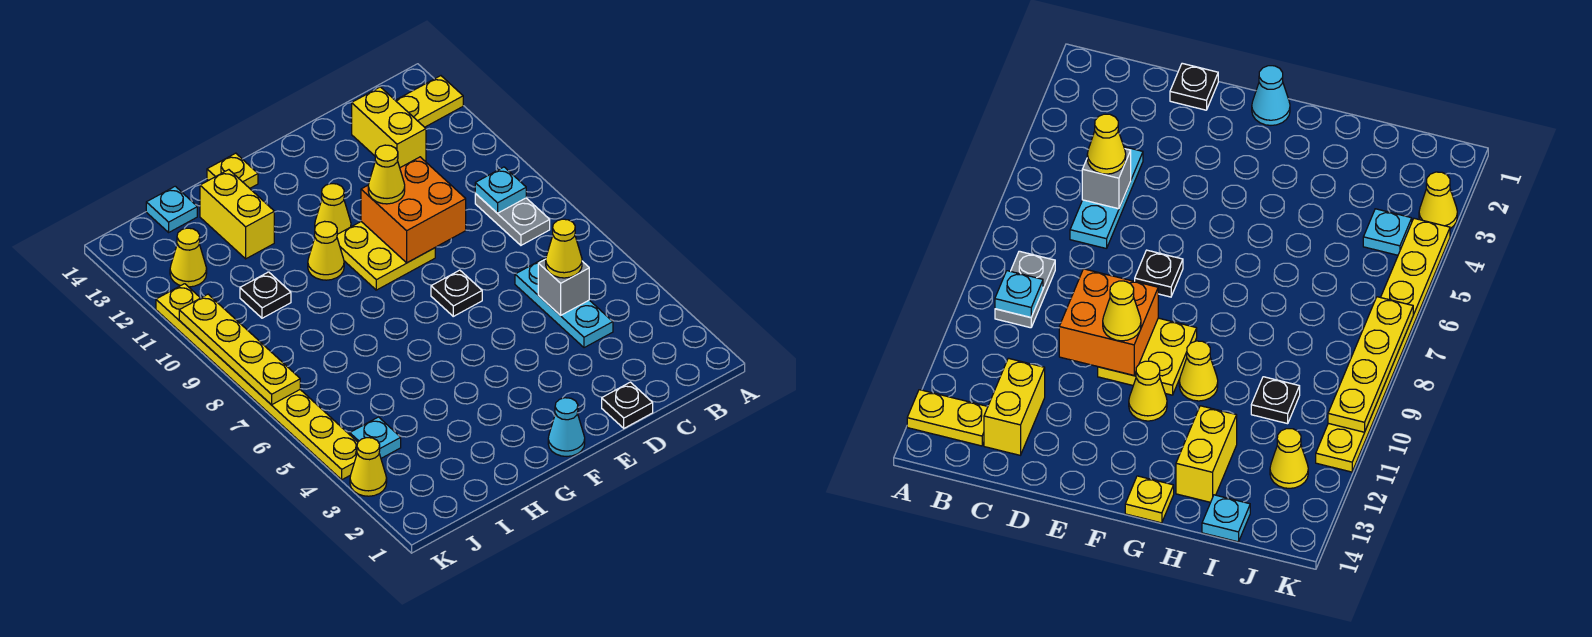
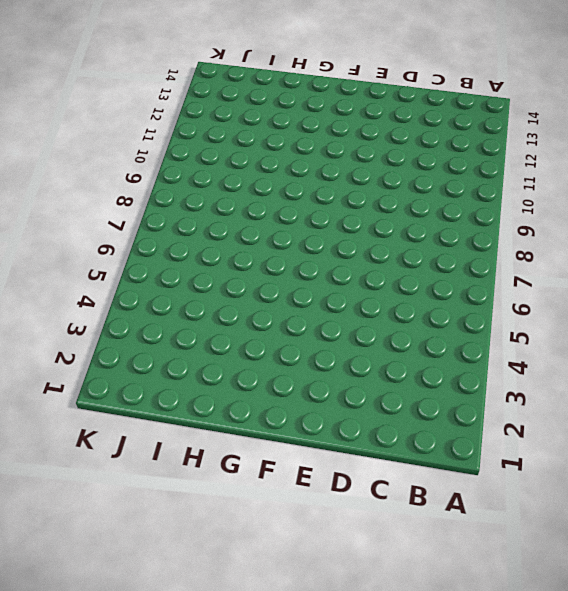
none -> yellow plate A13:B13 level 1
none -> grey plate B8:B9 level 1
none -> cyan plate C4:C6 level 1

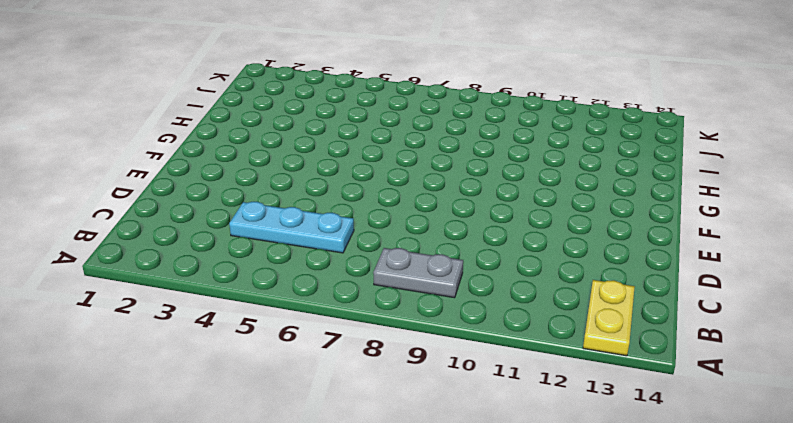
none -> yellow brick C12:C13 level 1
none -> black plate D1 level 1
none -> black plate E7 level 1

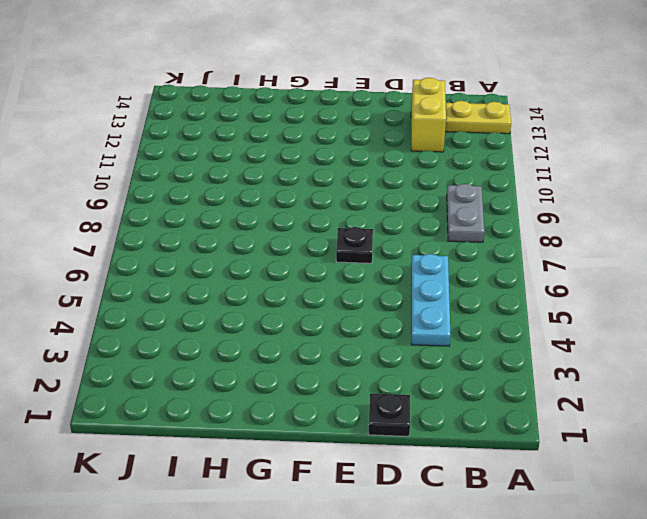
none -> yellow plate E9:F10 level 1
none -> cyan cone F1 level 1
none -> yellow cone F11 level 1

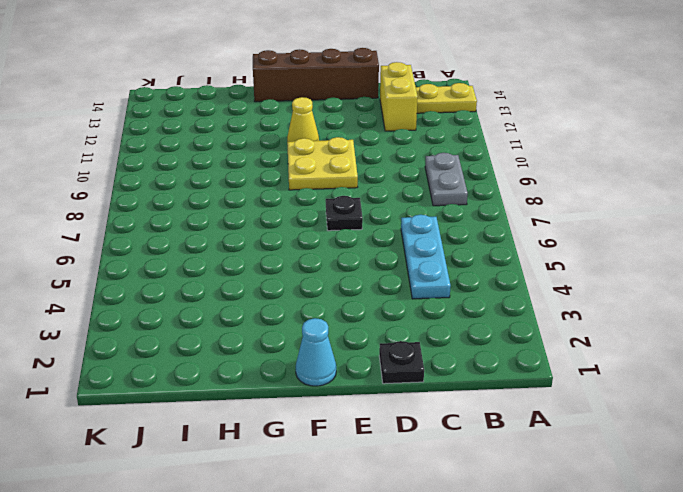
brown brick D14:G14 level 1 -> yellow plate G14 level 1
none -> yellow cone G10 level 1
none -> yellow brick H12:H13 level 1
none -> black plate I10 level 1

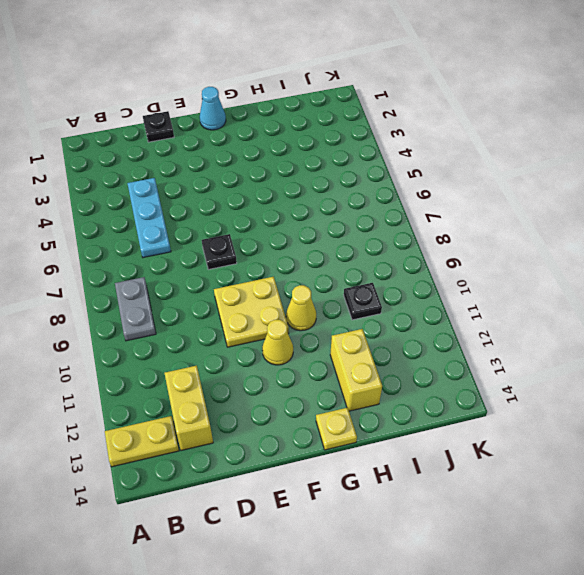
none -> cyan plate I14 level 1
none -> cyan plate J4 level 1
none -> yellow cone J12 level 1

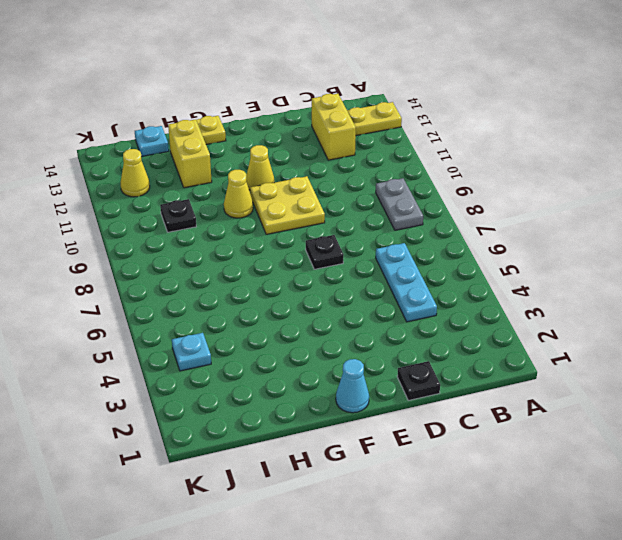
none -> yellow cone K3 level 1
none -> yellow plate K4:K11 level 1
none -> cyan plate B9 level 2

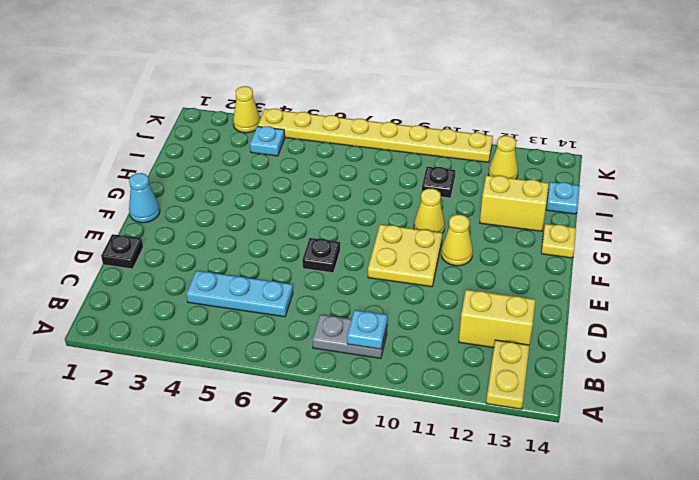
none -> grey brick C5 level 2
none -> orange brick D9:E10 level 2
none -> yellow plate K7:K10 level 2

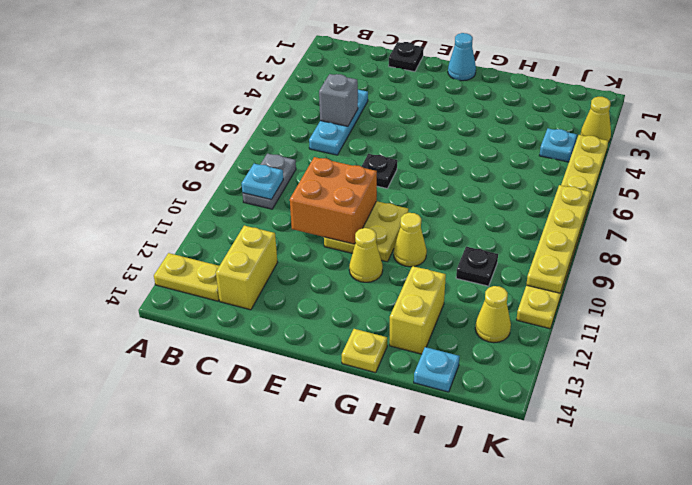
none -> yellow cone C5 level 3
none -> yellow cone E10 level 3

